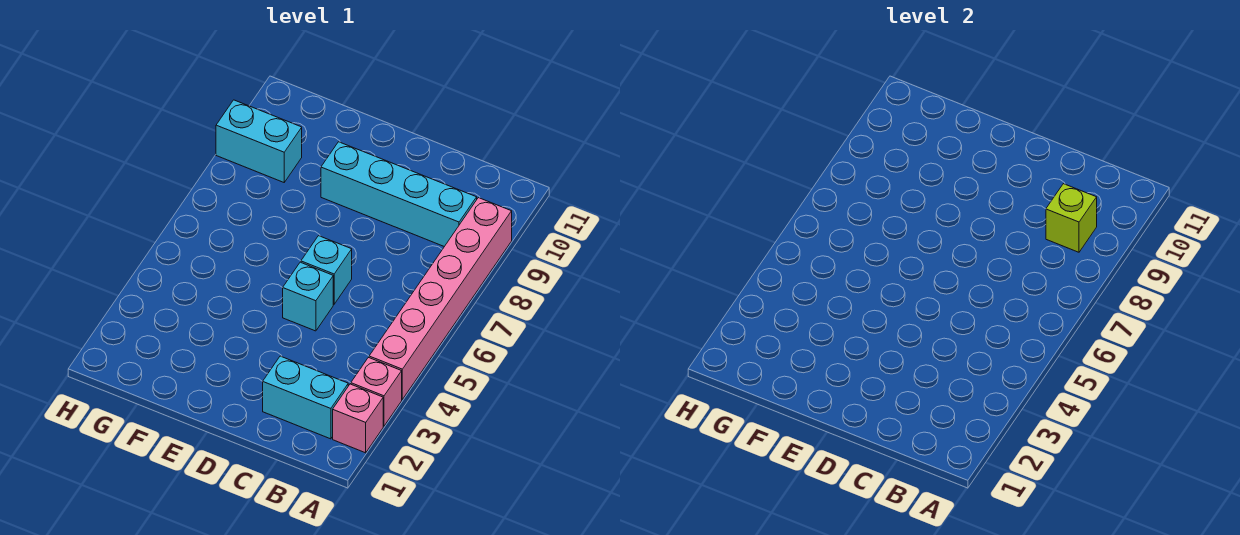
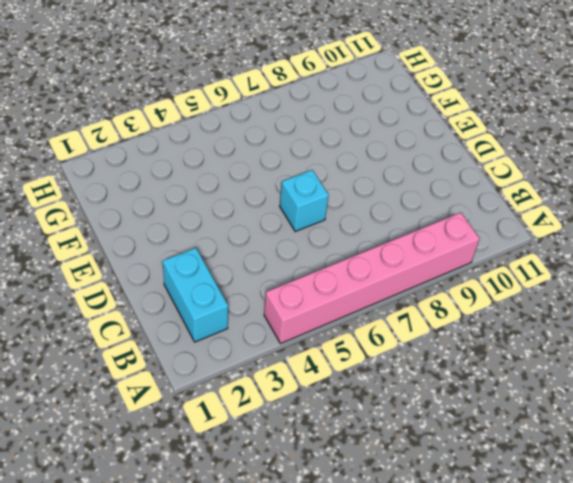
none -> pink brick A2 level 1
none -> pink brick A3 level 1

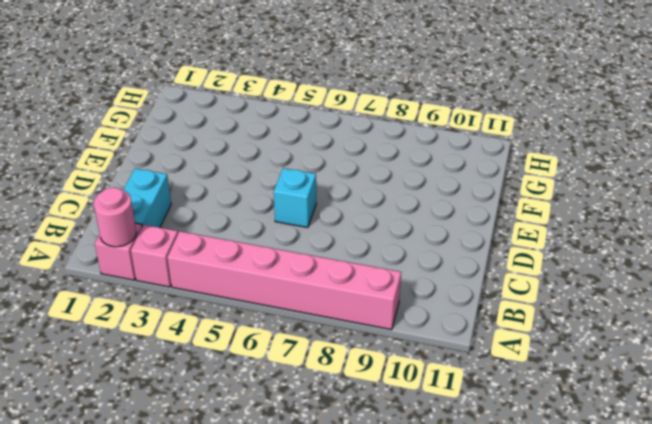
pink round brick A2 level 2 -> none
none -> cyan brick B9:E9 level 1
none -> cyan brick D5 level 1

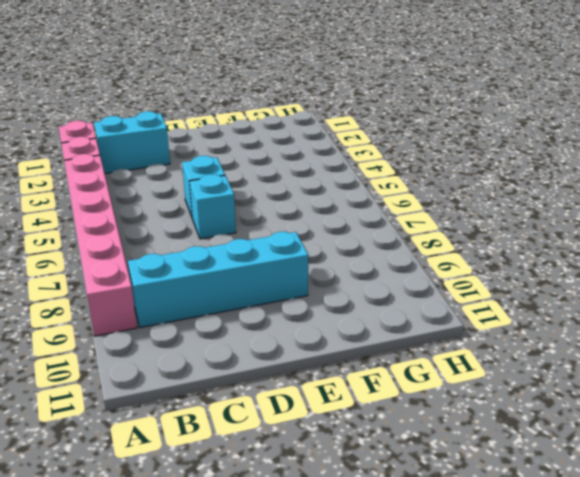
none -> cyan brick G9:H9 level 1
none -> lime brick B9 level 2

